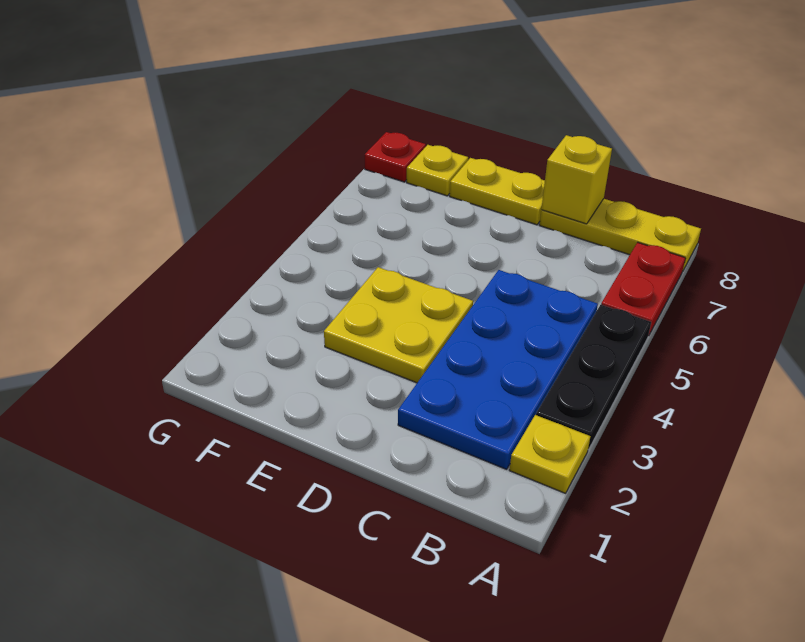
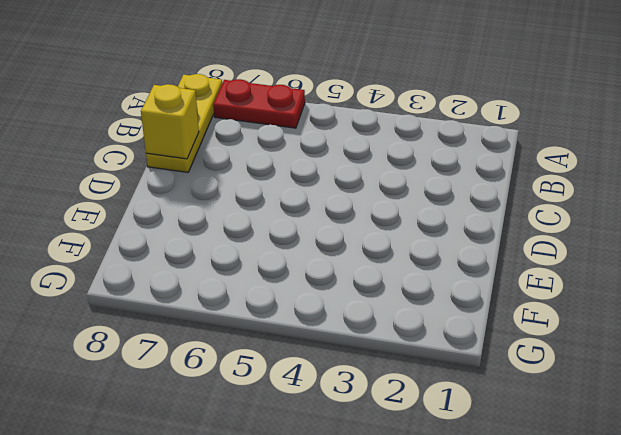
none -> yellow plate A2 level 1
none -> black plate A3:A5 level 1

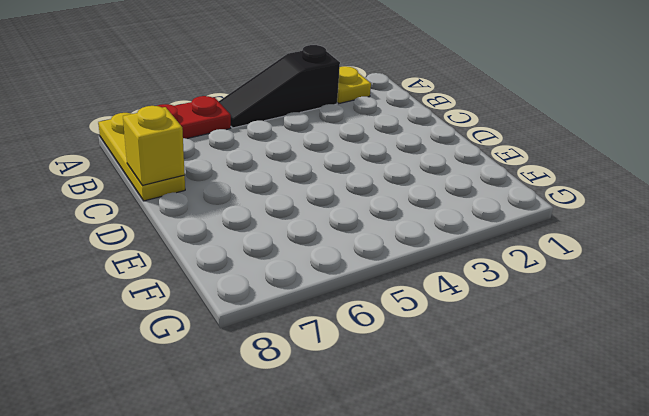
black slope A3:A5 level 1 top 3 -> black plate A3:A5 level 1
none -> blue plate B2:C5 level 1
none -> yellow plate D3:E4 level 1

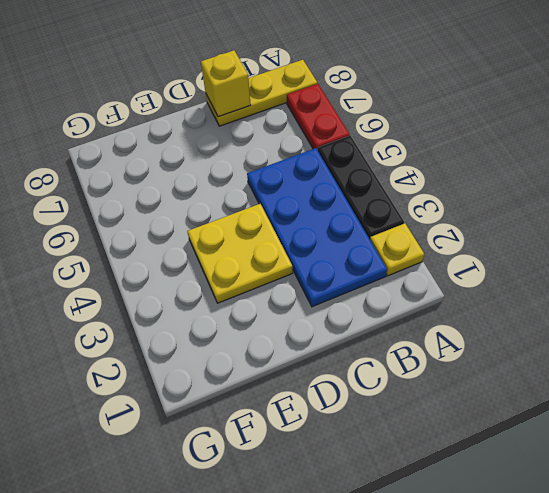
none -> yellow plate D8:E8 level 1
none -> yellow plate F8 level 1

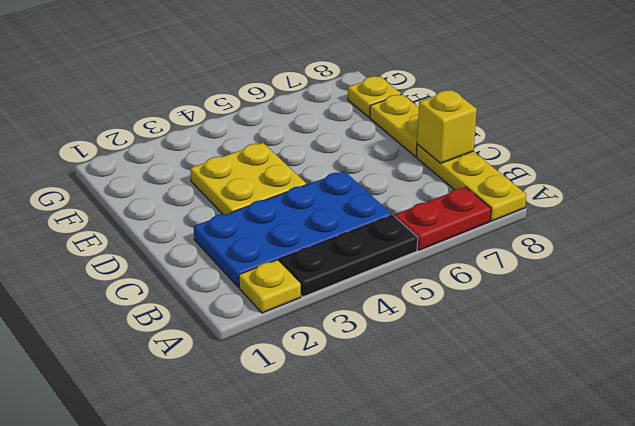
none -> red plate G8 level 1

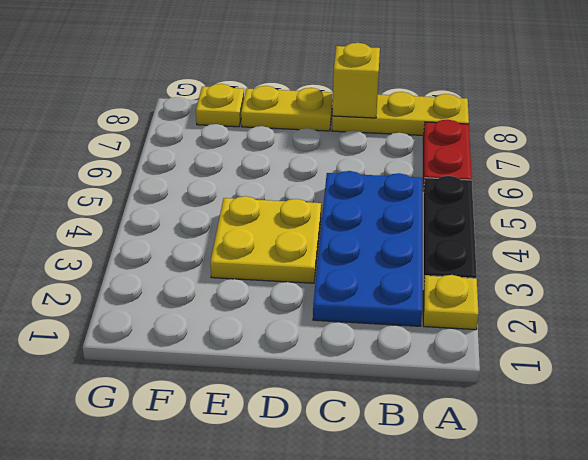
none -> red plate G8 level 1

